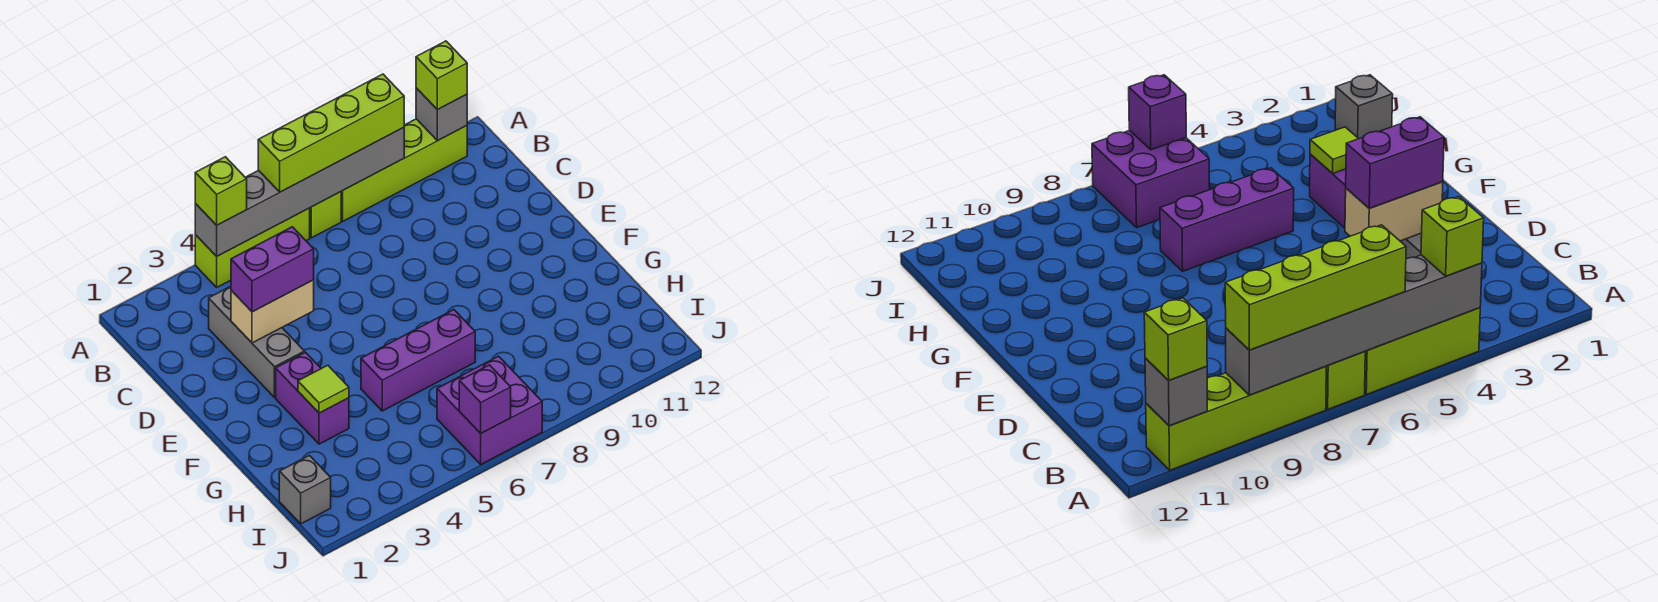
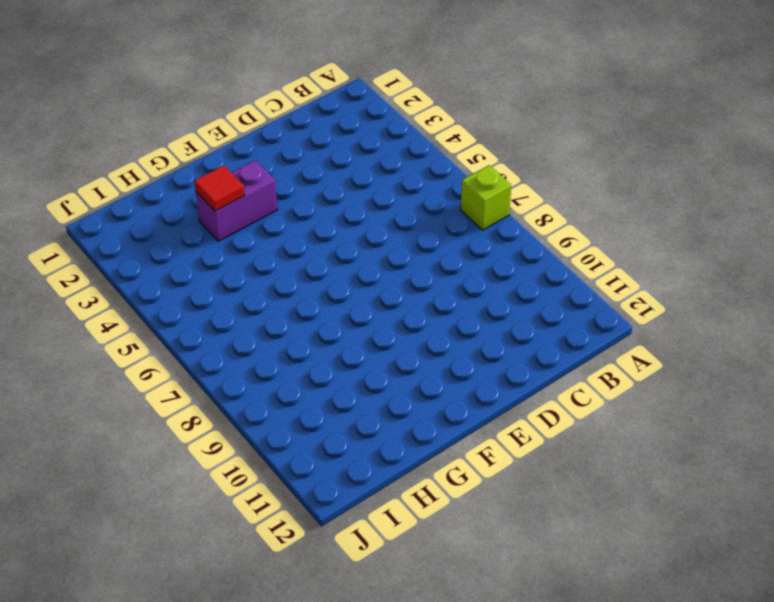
red tile G3 level 2 -> lime tile G3 level 2
none -> lime brick A4:A6 level 1
none -> lime brick A8:A11 level 1
none -> grey brick C3:E3 level 1

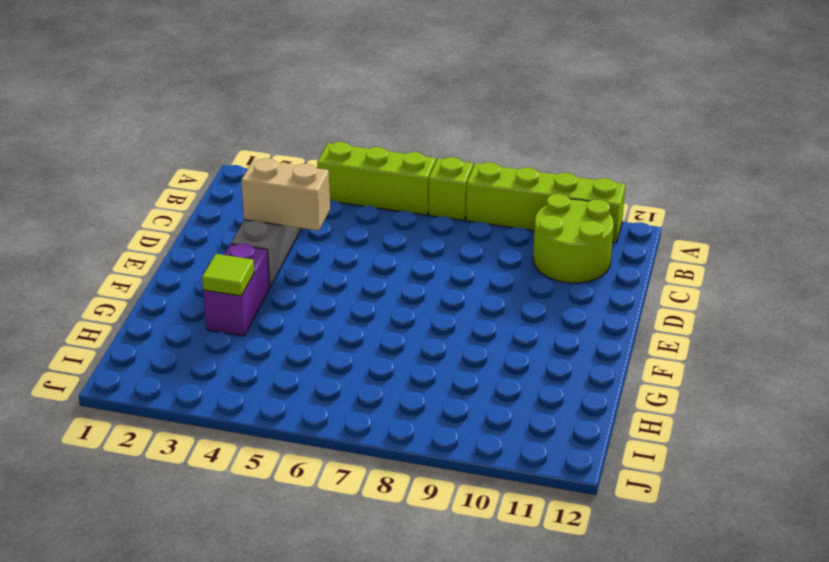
lime round brick B10:C11 level 1 -> none
none -> purple brick G5:G7 level 1
none -> grey brick I1 level 1
none -> purple brick I6:J7 level 1

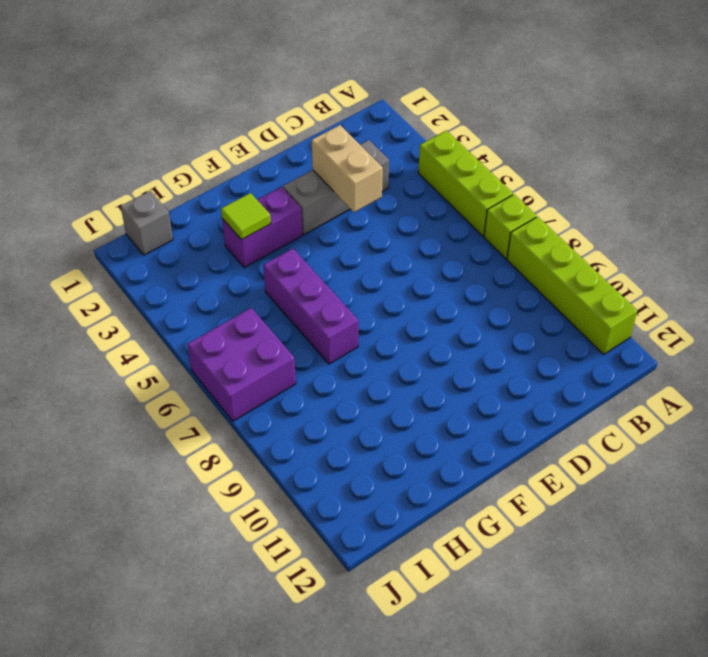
none -> grey brick A4:A9 level 2
none -> grey brick A11 level 2
none -> purple brick J6 level 2

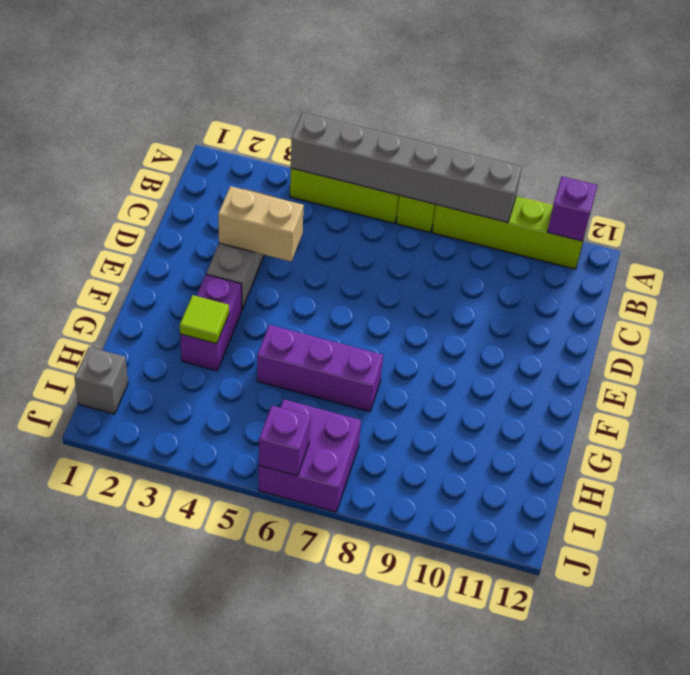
purple brick A11 level 2 -> grey brick A11 level 2
none -> lime brick A4 level 3
none -> lime brick A6:A9 level 3
none -> lime brick A11 level 3

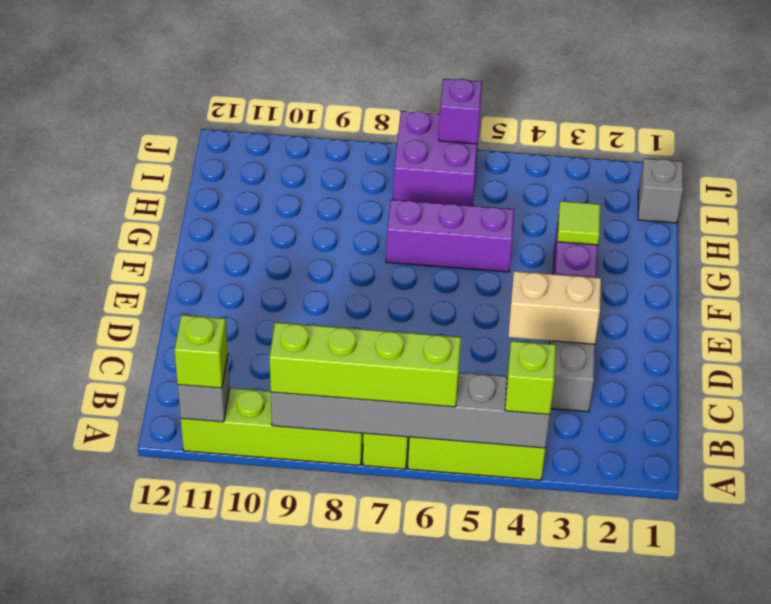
none -> purple brick D3:D4 level 3

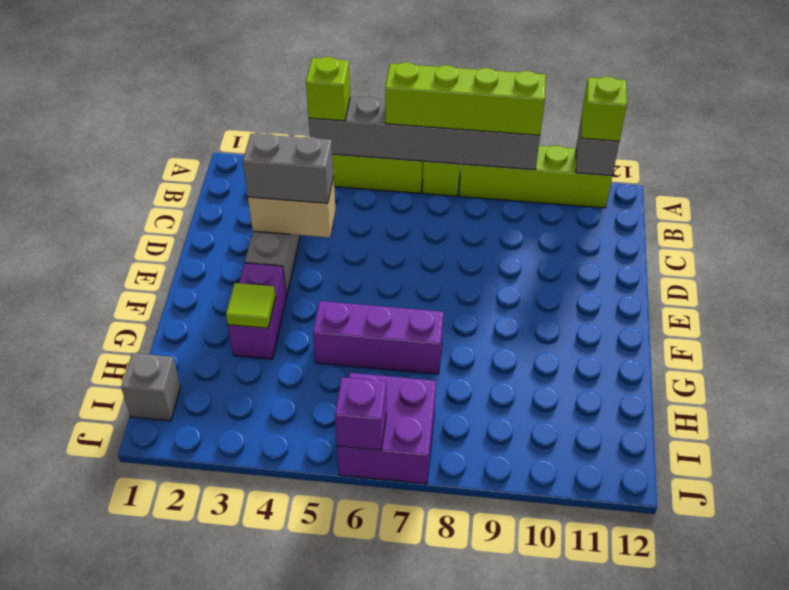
grey brick D3:D4 level 3 -> purple brick D3:D4 level 3

